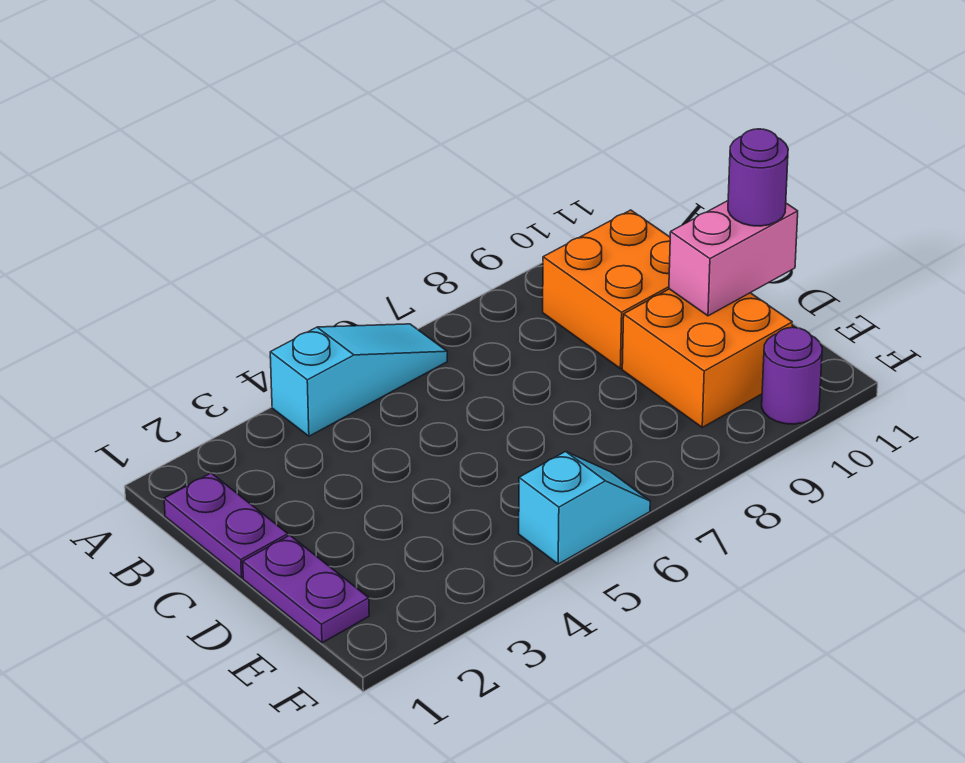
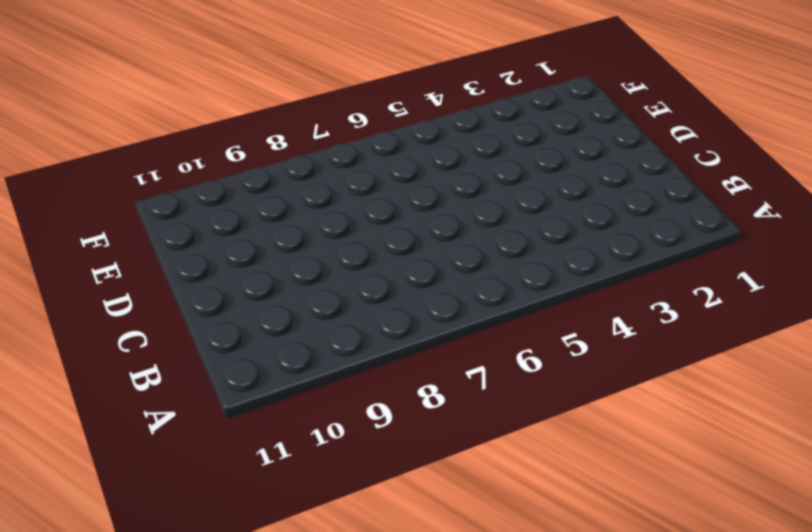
none -> cyan slope A4:A6 level 1 top 4
none -> purple plate B1:C1 level 1

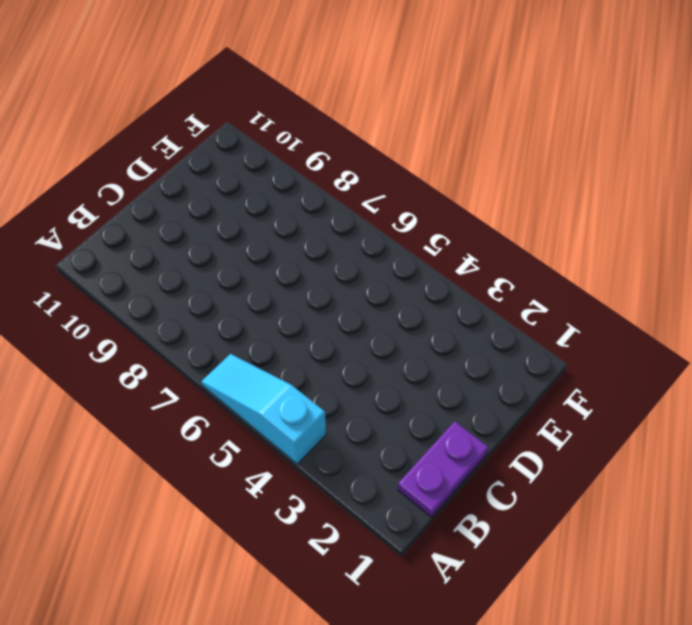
none -> orange brick B9:C10 level 1
none -> purple plate D1:E1 level 1

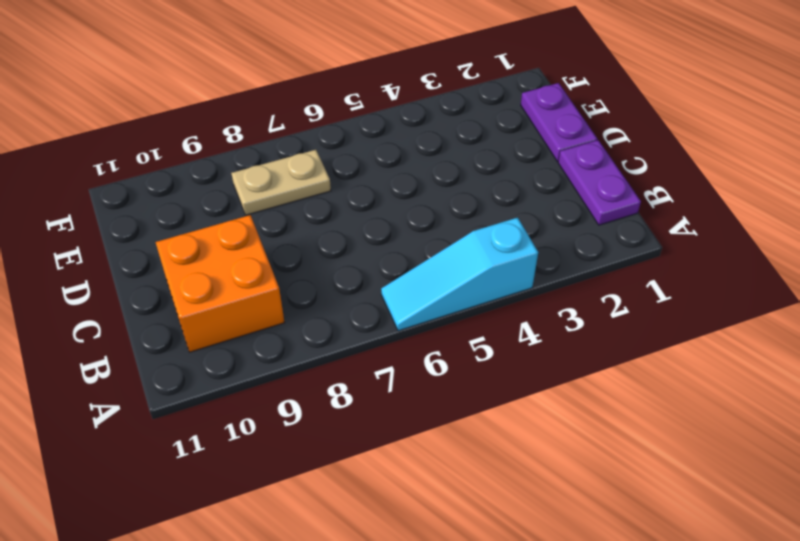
tan plate E7:E8 level 1 -> none
none -> orange brick D9:E10 level 1
none -> cyan slope F5:F6 level 1 top 5

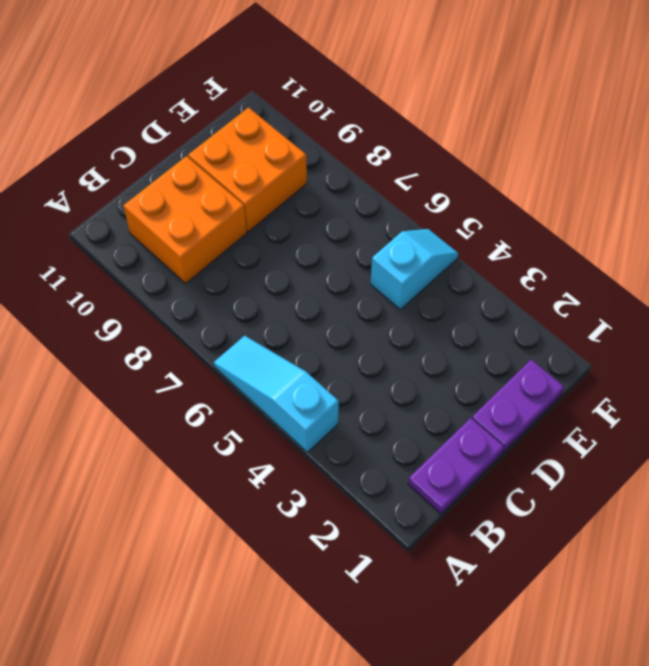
cyan slope E5:F5 level 1 top E -> cyan slope F5:F6 level 1 top 5
none -> purple round brick F10 level 1
none -> pink brick D10:D11 level 2

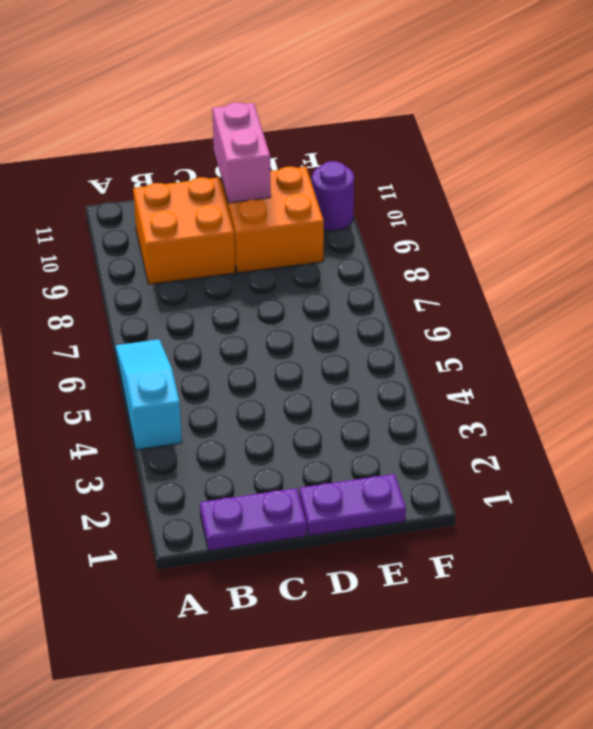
none -> cyan slope F5:F6 level 1 top 5
none -> purple round brick D11 level 3

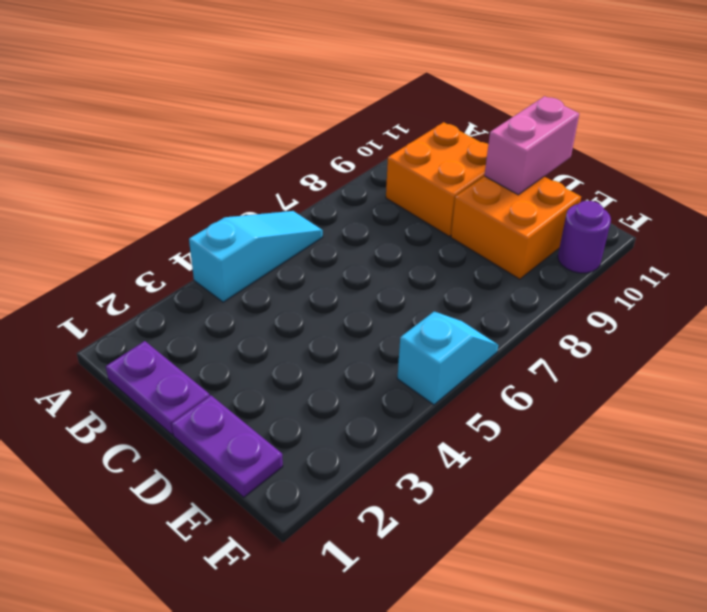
none -> purple round brick D11 level 3

